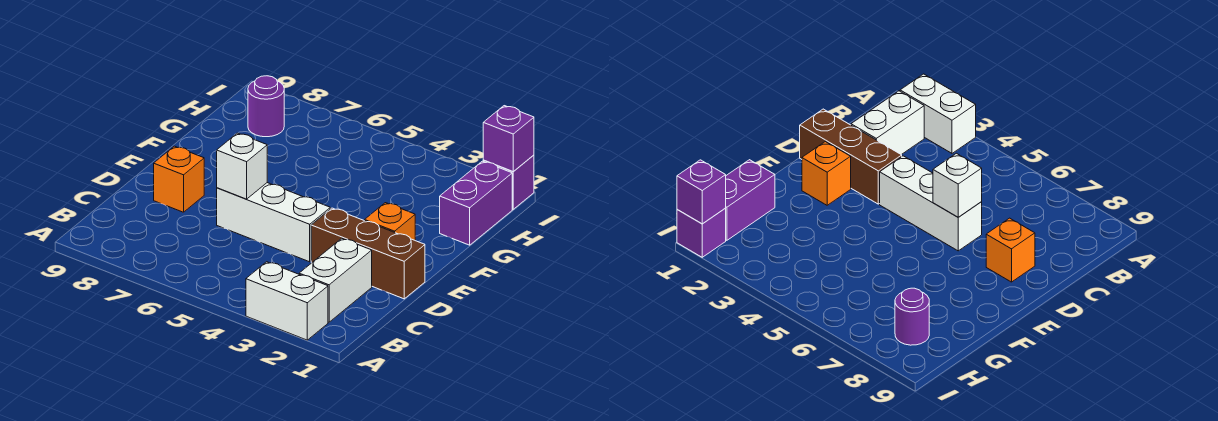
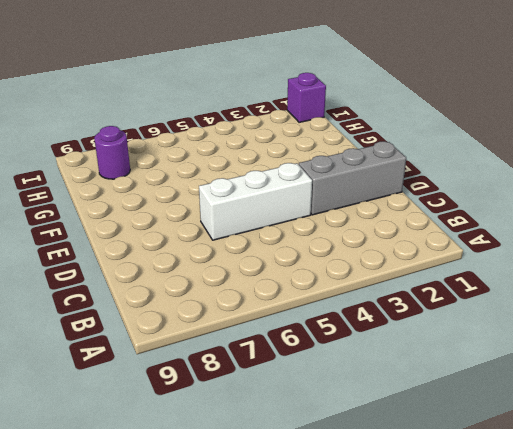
grey brick D1:D3 level 1 -> brown brick D1:D3 level 1
none -> white brick A2:A3 level 1
none -> white brick B2:C2 level 1

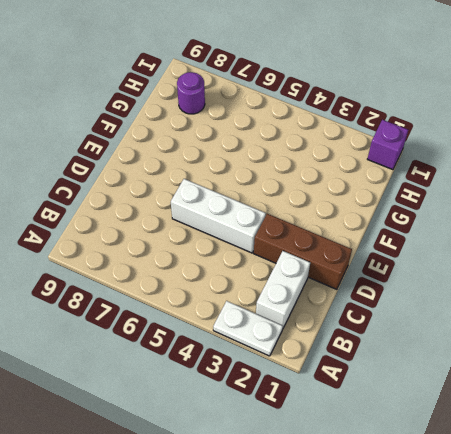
white plate A2:A3 level 1 -> white brick A2:A3 level 1
none -> orange brick D8 level 1
none -> orange brick E2 level 1

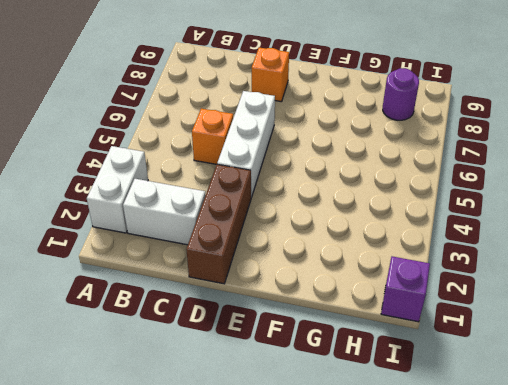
orange brick C5 level 1 -> orange brick E2 level 1
none -> purple brick G1:H1 level 1
none -> white brick D6 level 2

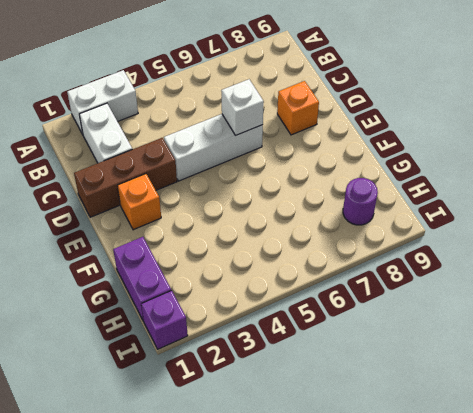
none -> purple brick I1 level 2

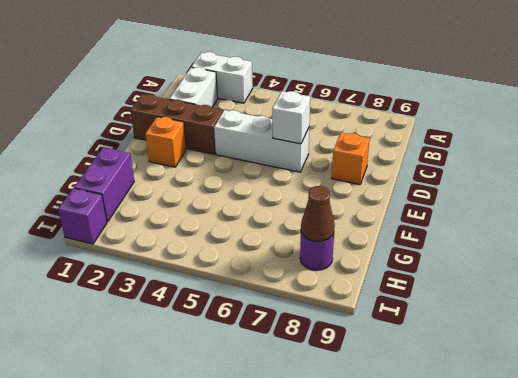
brown cone H8 level 2 -> none
none -> purple brick I1 level 2

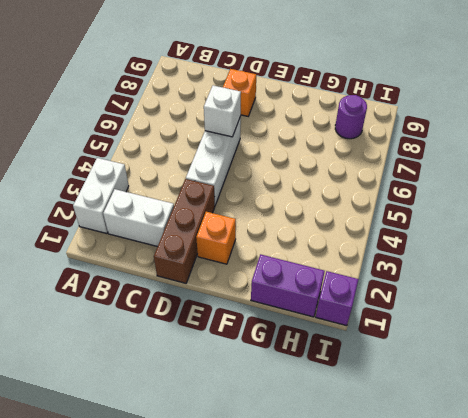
none -> purple brick I1 level 2

